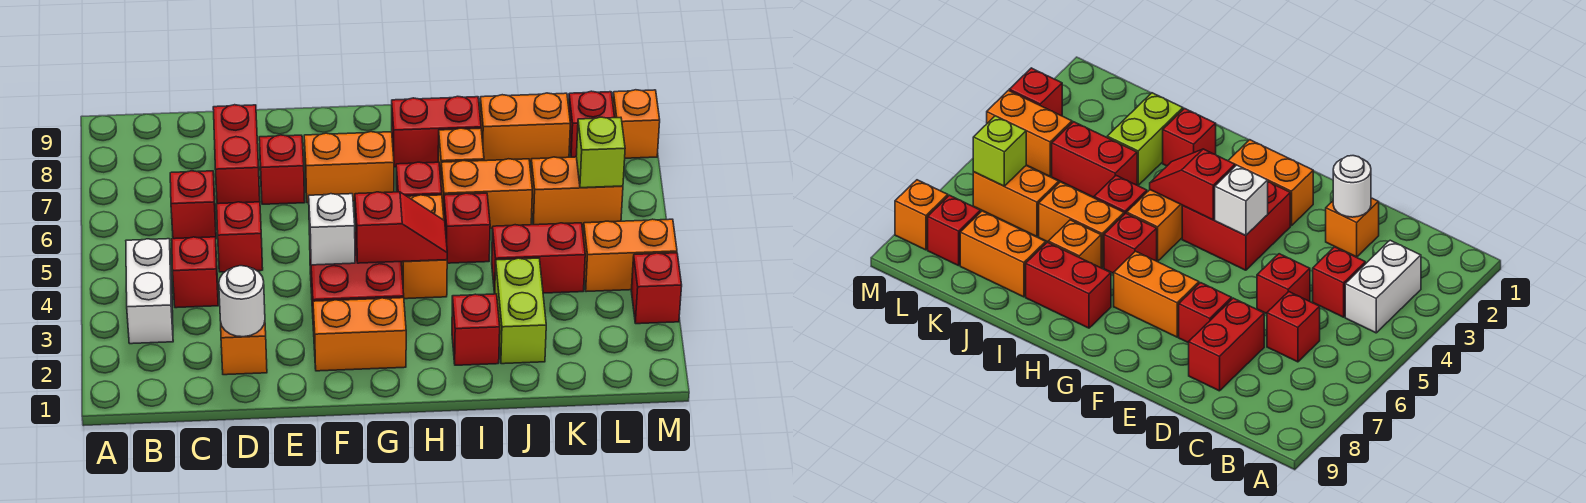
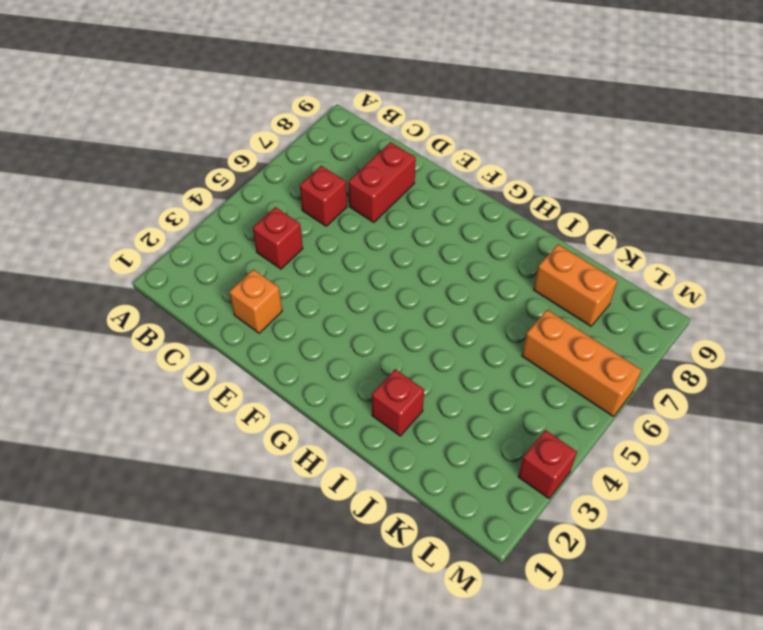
orange brick K6:M6 level 1 -> orange brick K6:L6 level 1
none -> white brick B3:B4 level 1
none -> red brick D5 level 1
none -> red brick E7 level 1

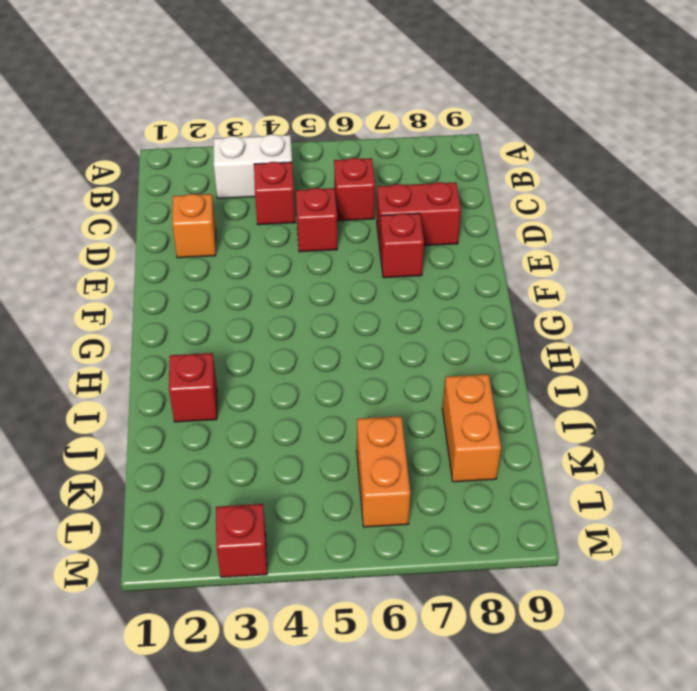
none -> orange brick F2:G2 level 1
none -> red brick F3:G4 level 1
none -> orange brick F7:G7 level 1

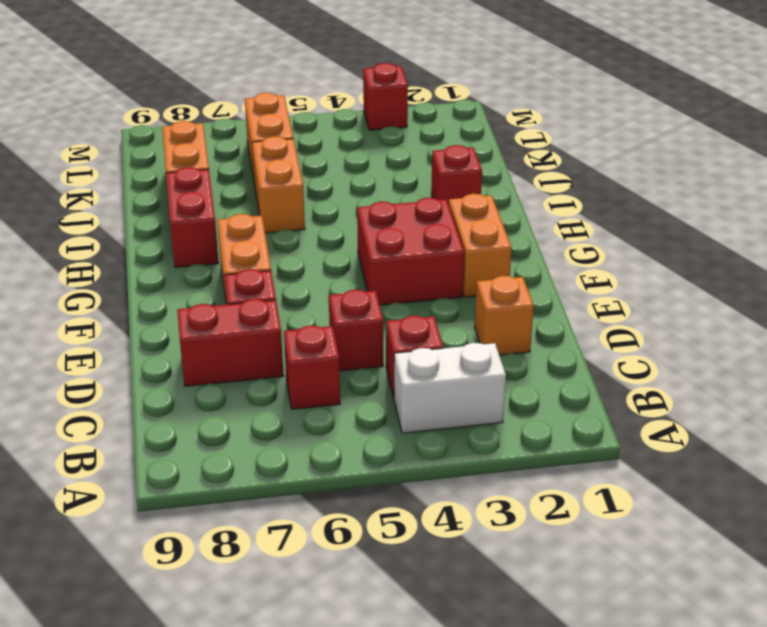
none -> orange brick H4:H5 level 1
none -> red brick H6 level 1
none -> red brick I5 level 1

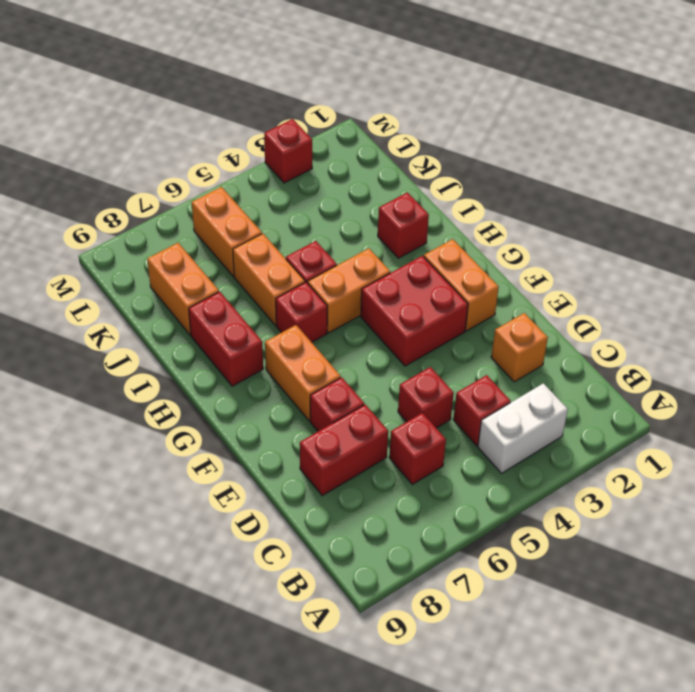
none -> orange brick I7 level 1
none -> lime brick J2:J3 level 1
none -> red brick J4:K4 level 1

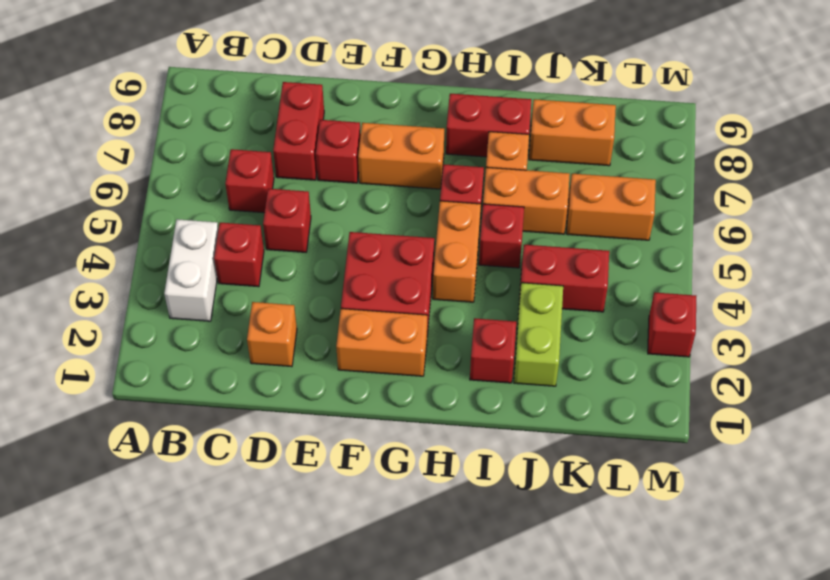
none -> orange brick L4:M4 level 1
none -> red brick L8 level 1
none -> orange brick M8 level 1

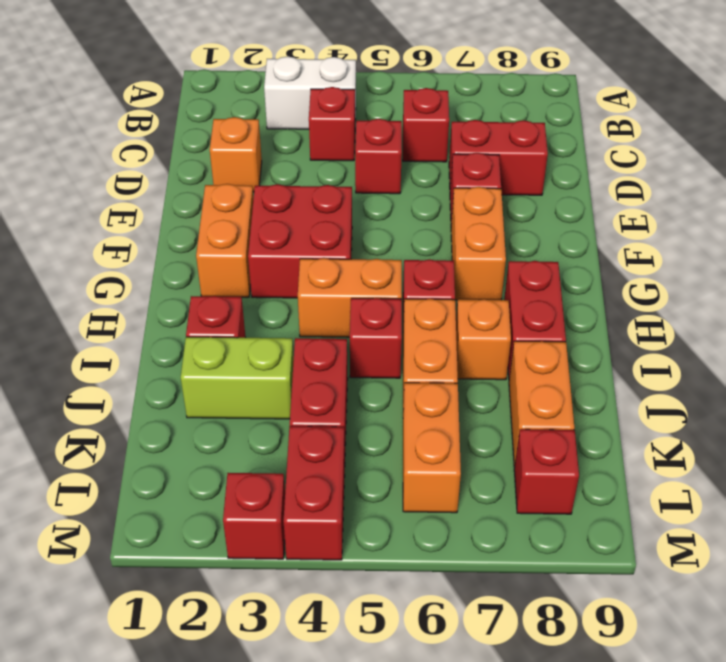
red brick L4:M4 level 1 -> orange brick L4:M4 level 1
none -> orange brick M8 level 1
none -> white round brick D2 level 2
none -> white brick F4 level 2

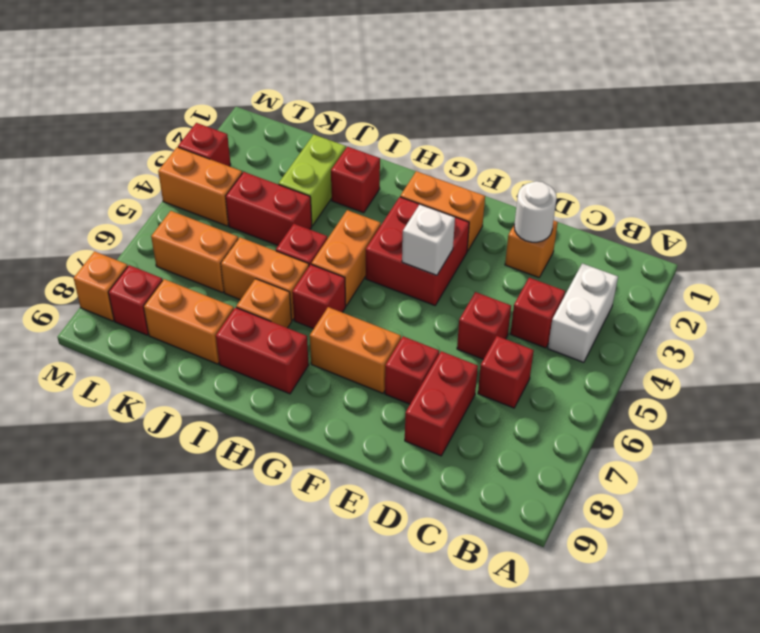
none -> red slope G4:H4 level 2 top G
none -> lime brick L6 level 2

